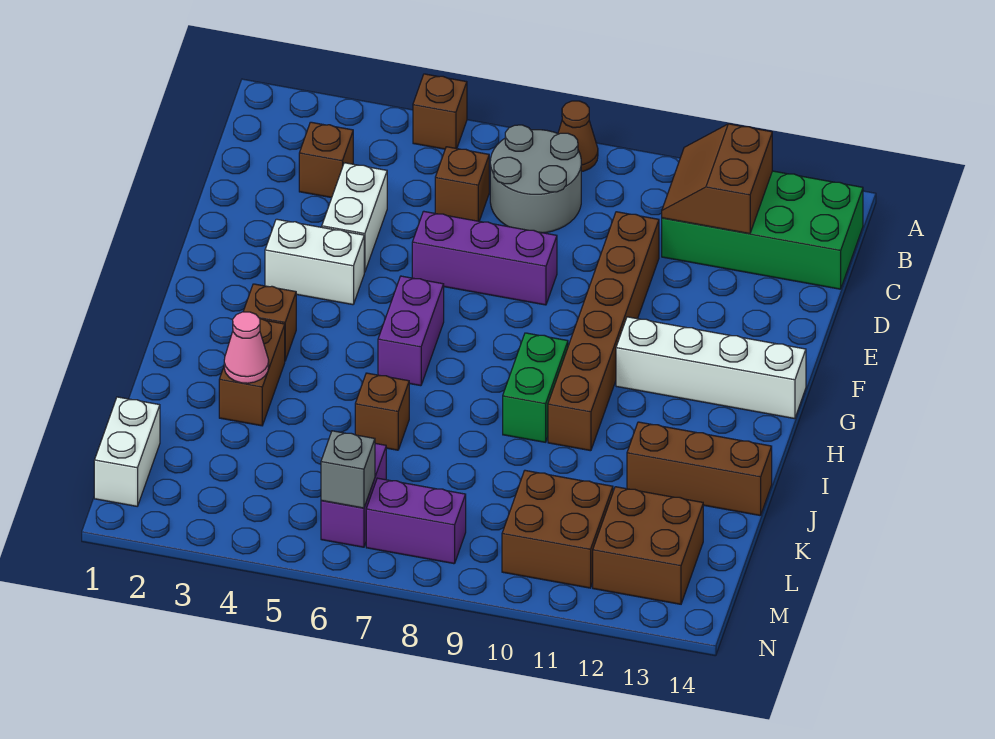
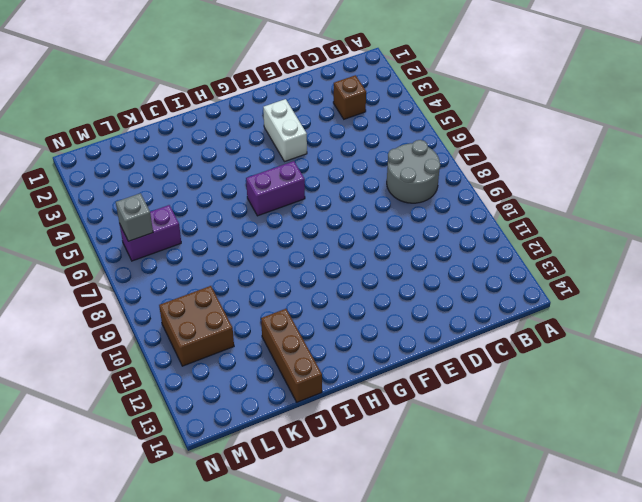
none -> brown brick A5 level 1
none -> brown cone A8 level 1
none -> green brick B11:C14 level 1

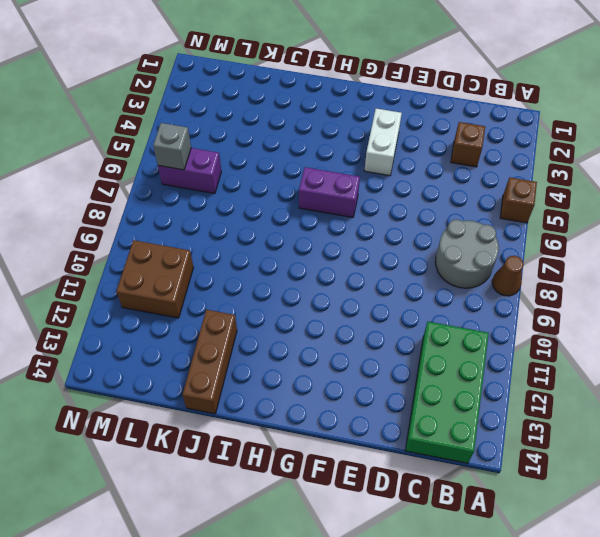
none -> brown brick C6 level 1
none -> white brick D4:E4 level 1
none -> brown brick D10:I10 level 1

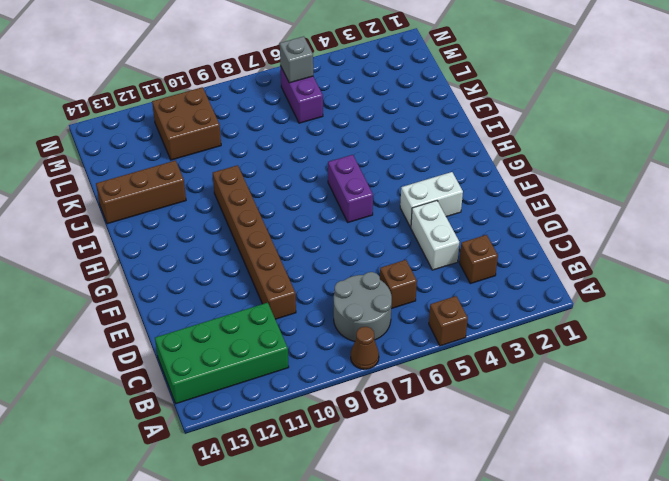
none -> purple brick E6:E8 level 1
none -> white brick G11:G14 level 1
none -> brown brick H3 level 1

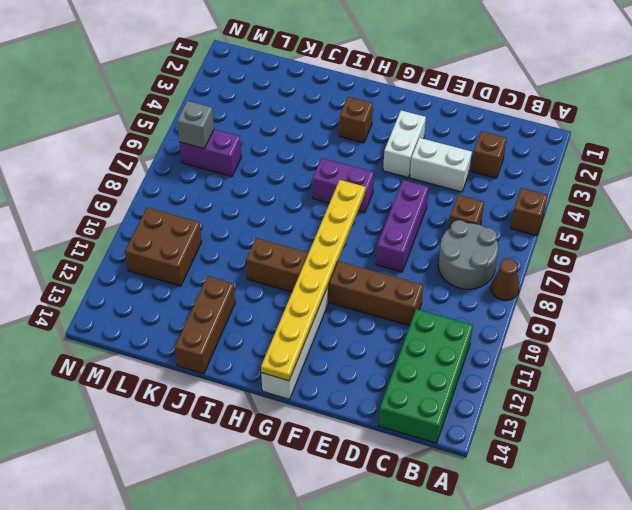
yellow plate G7:G14 level 2 -> none
none -> green brick H9:I9 level 1
none -> brown brick I3:J3 level 1
none -> brown brick J6 level 1

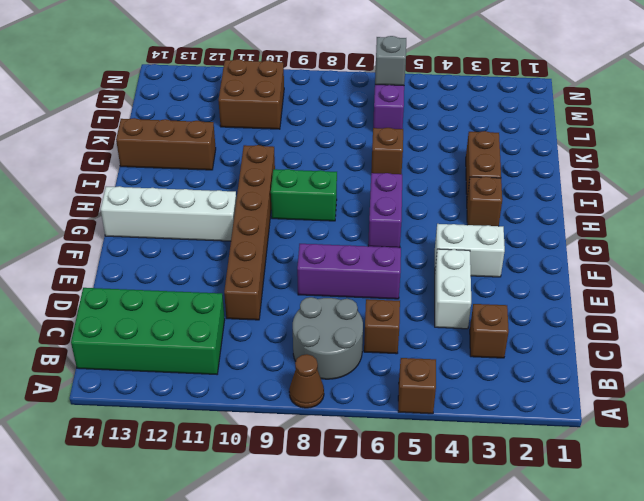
green brick H8:H9 level 1 -> green brick H9:I9 level 1
none -> white brick L1:M1 level 1
none -> brown brick L12:M13 level 1
none -> purple brick M7:M8 level 1

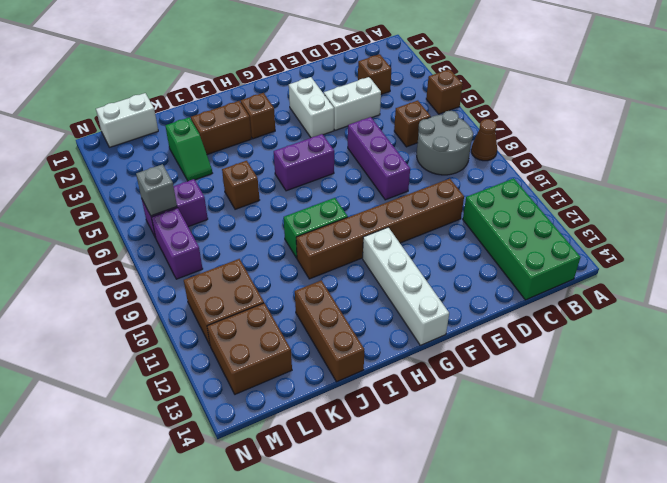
green slope K3:K4 level 1 top 3 -> none
none -> brown slope B11:C12 level 2 top 12
none -> pink cone J3 level 2

